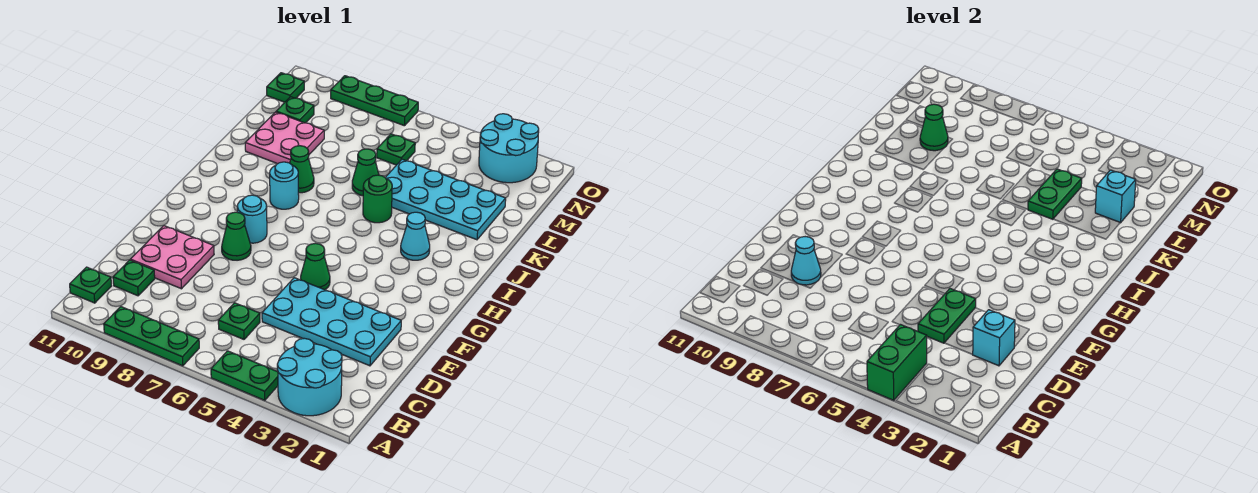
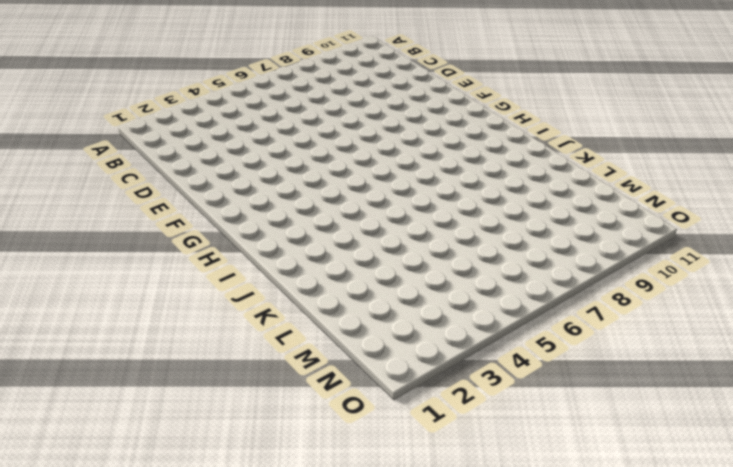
none -> cyan round brick A2:B3 level 1
none -> green plate A4:A5 level 1
none -> green plate A7:A9 level 1
none -> green plate B11 level 1

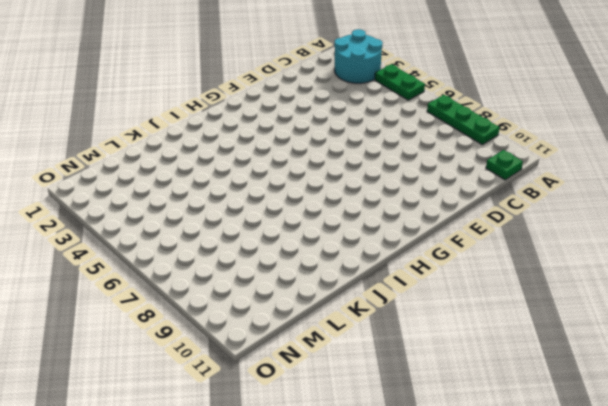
none -> green plate C6 level 1
none -> green plate C10 level 1
none -> cyan plate D2:E5 level 1
none -> pink plate D9:E10 level 1

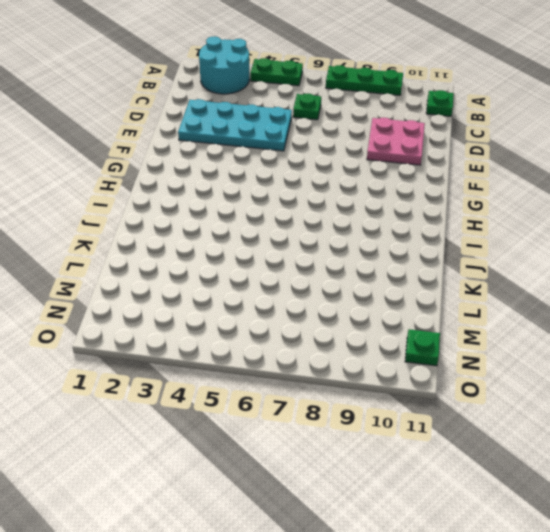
none -> green plate C10 level 1
none -> green cone F5 level 1
none -> green cone F8 level 1
none -> cyan round brick G8 level 1

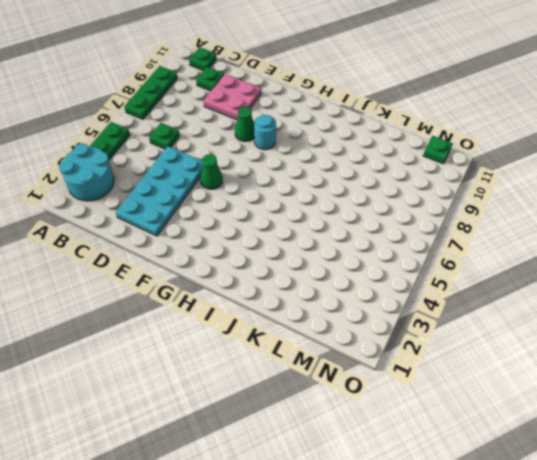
none -> cyan cone I3 level 1
none -> cyan round brick I8 level 1
none -> green round brick J5 level 1
none -> green cone J8 level 1

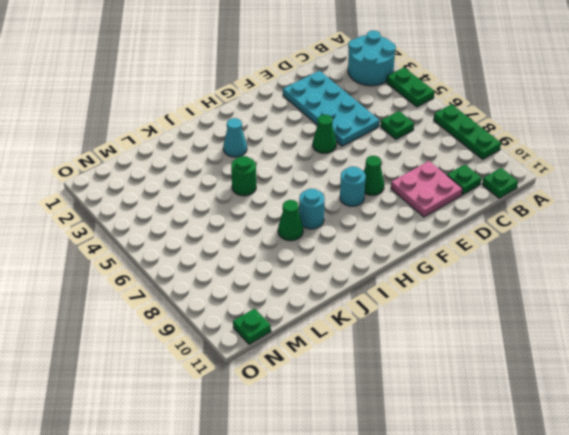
none -> cyan plate K2:L5 level 1
none -> green cone K6 level 1
none -> pink plate K9:L10 level 1
none -> green plate M6 level 1

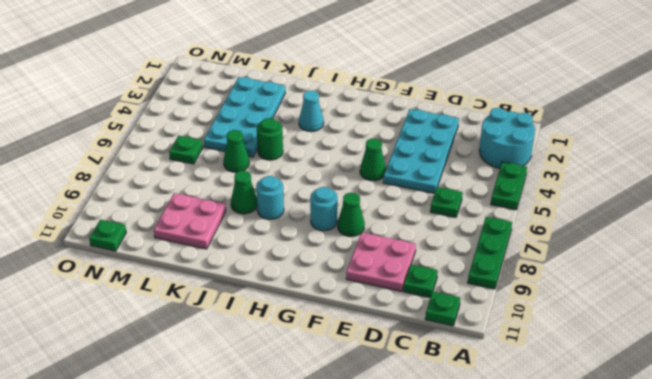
none -> green plate M10 level 1
none -> cyan round brick N2:O3 level 1
none -> green plate O7:O9 level 1
none -> green brick A4:B4 level 2

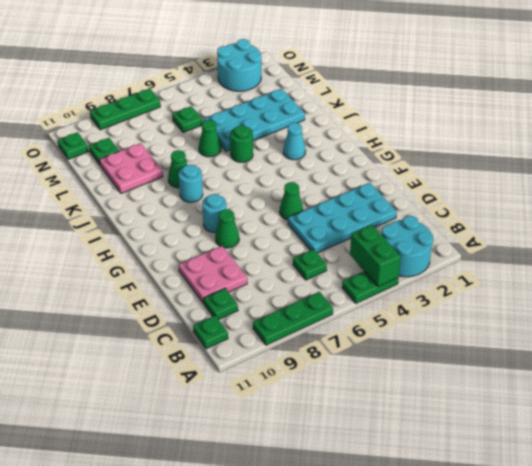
none -> cyan brick D2 level 2
none -> green plate D4:E4 level 2
none -> cyan cone D9 level 2
none -> green plate K4:L4 level 2

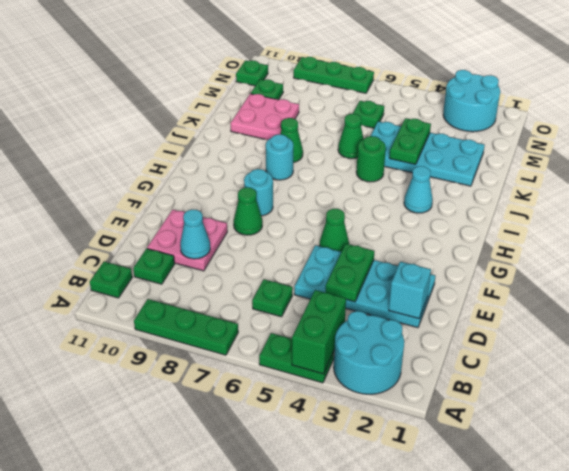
none -> cyan brick L2 level 2
none -> green cone L9 level 2

